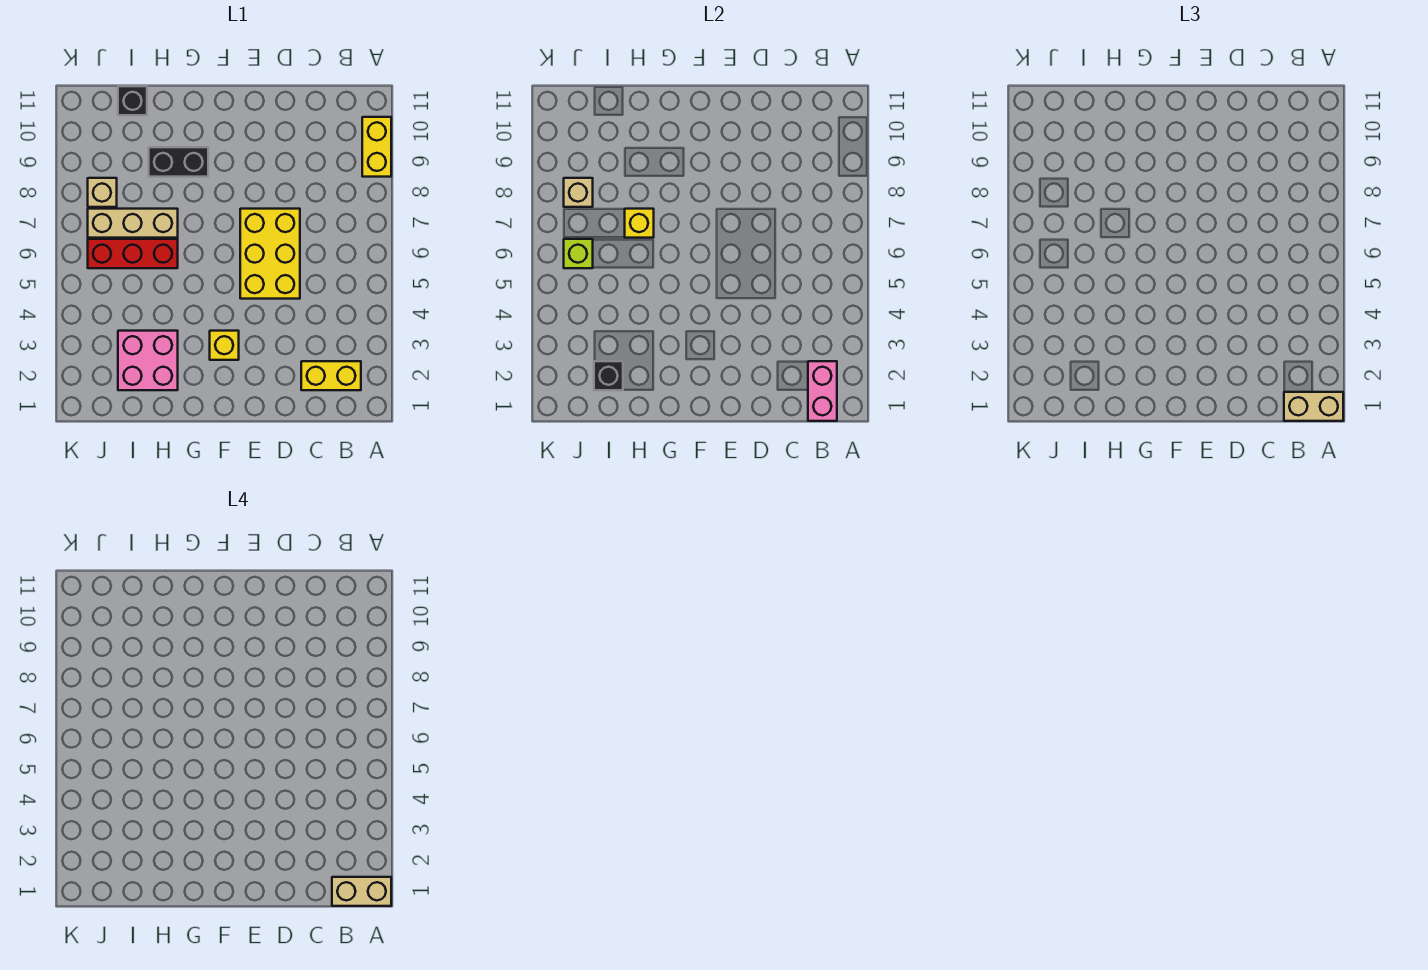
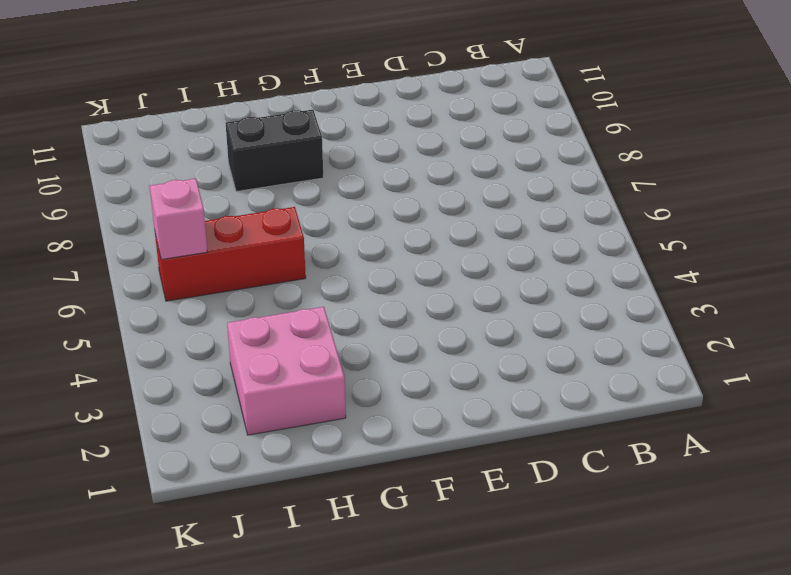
pink brick J6 level 2 -> lime brick J6 level 2
none -> yellow brick A9:A10 level 1
none -> yellow brick B2:C2 level 1
none -> yellow brick D5:E7 level 1

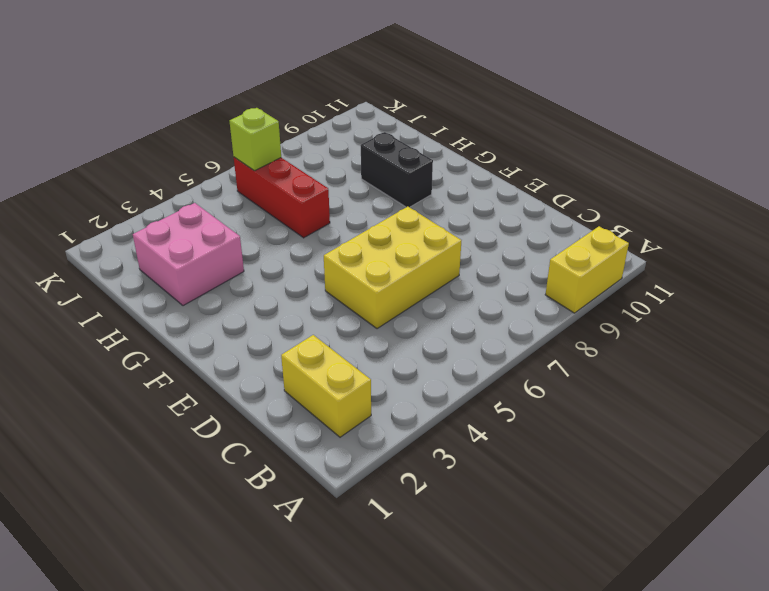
none -> yellow brick F3 level 1
none -> tan brick H7:J7 level 1
none -> black brick I11 level 1

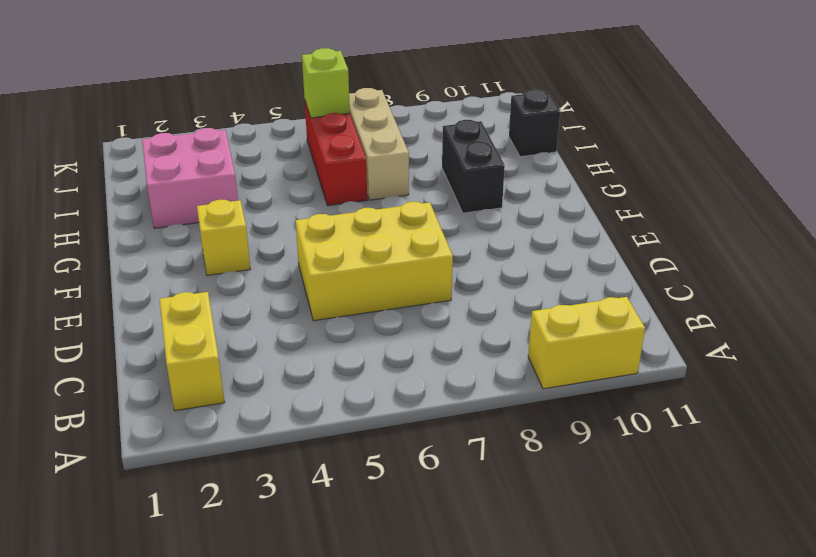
none -> tan brick J8 level 1
none -> pink brick B1:B2 level 2
none -> yellow brick H7 level 2

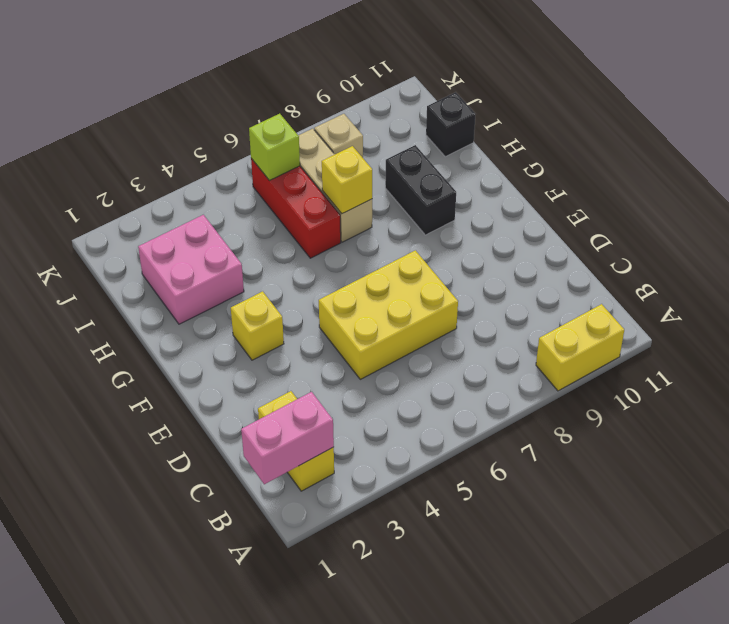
none -> black brick I2 level 2
none -> tan brick J8 level 2
none -> tan brick A1:B1 level 3

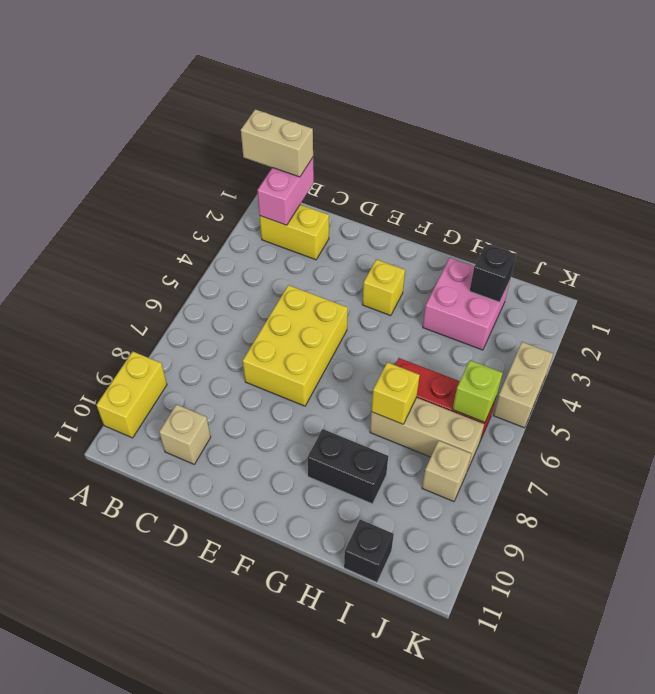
tan brick C10 level 1 -> tan brick J8 level 2
tan brick K4:K5 level 1 -> tan brick A1:B1 level 4

